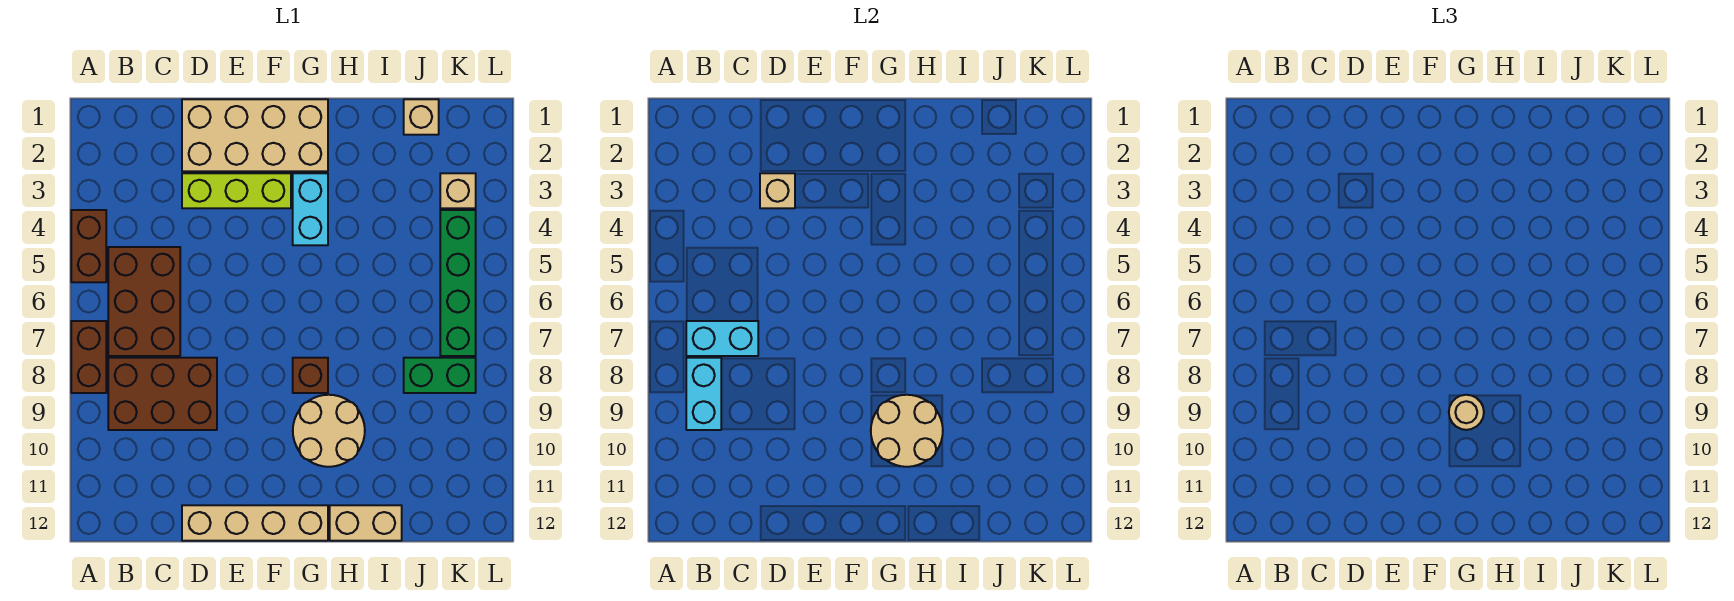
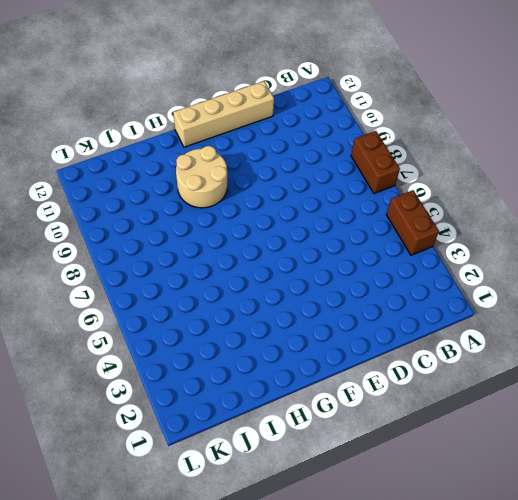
none -> brown brick B5:C7 level 1
none -> brown brick B8:D9 level 1
none -> tan brick D1:G2 level 1

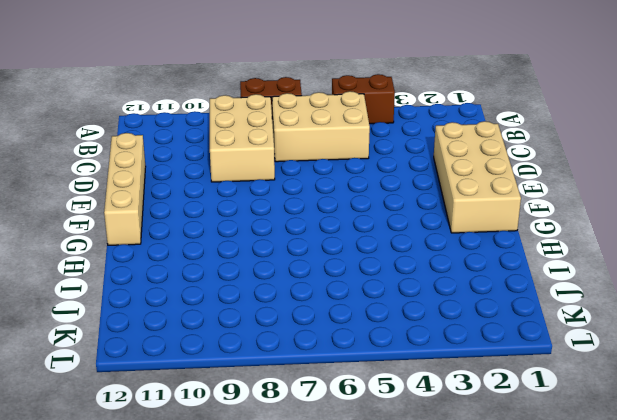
tan brick B5:C7 level 1 -> brown brick B5:C7 level 1
tan brick B8:D9 level 1 -> brown brick B8:D9 level 1
none -> lime brick D3:F3 level 1
none -> cyan brick G3:G4 level 1
none -> brown brick G8 level 1

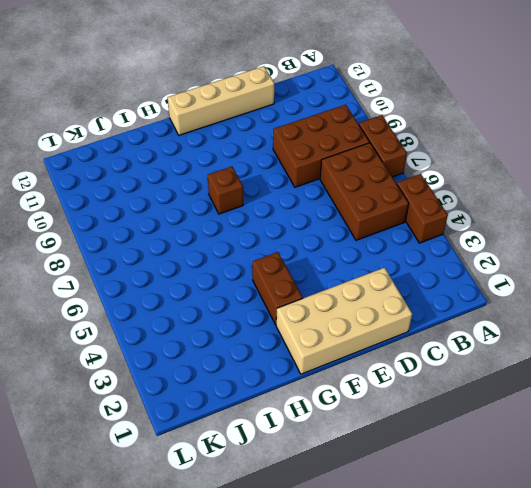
brown brick G3:G4 level 1 -> cyan brick G3:G4 level 1
none -> lime brick D3:F3 level 1
none -> tan round brick G9:H10 level 1
none -> tan brick H12:I12 level 1

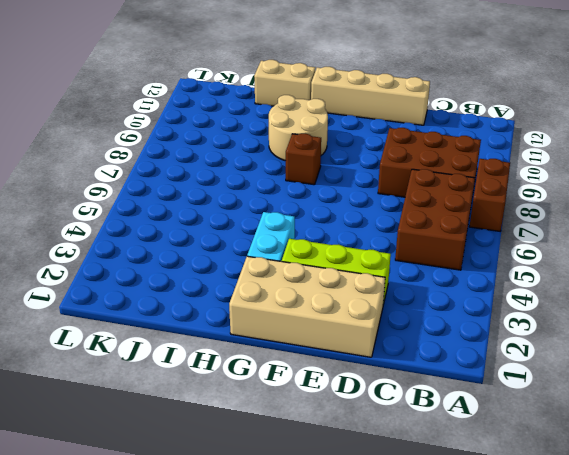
none -> brown brick A4:A5 level 1
none -> tan brick J1 level 1
none -> green brick J8:K8 level 1

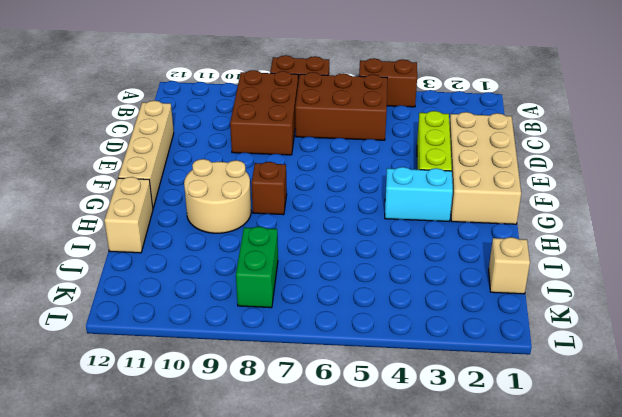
none -> tan brick K3 level 1
none -> green brick K4:K7 level 1
none -> cyan brick B7:C7 level 2

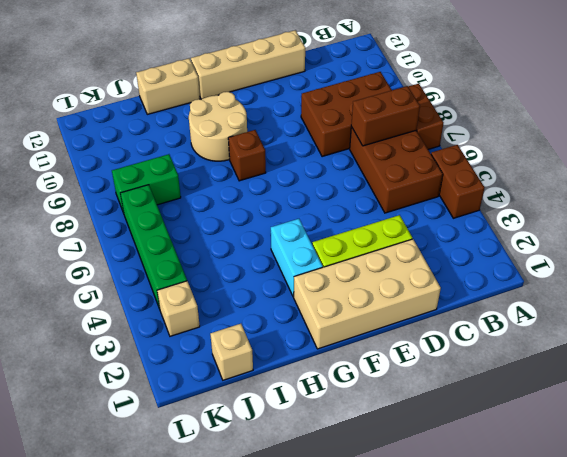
brown brick B7:C7 level 2 -> cyan brick B7:C7 level 2
none -> cyan brick B8:B9 level 2
none -> tan brick D3 level 2
none -> tan round brick G9:H10 level 2

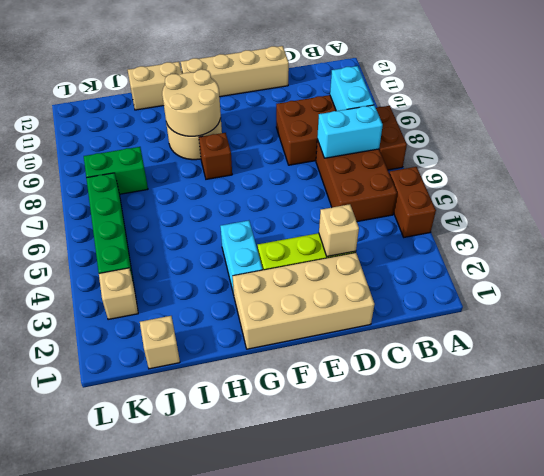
none -> tan round brick G9 level 3

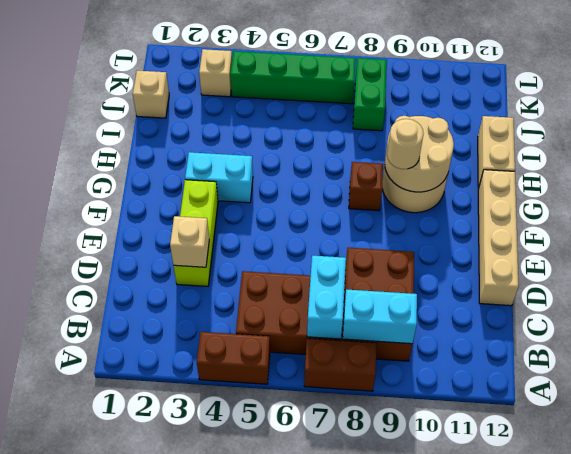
none -> tan brick D1:G2 level 1

